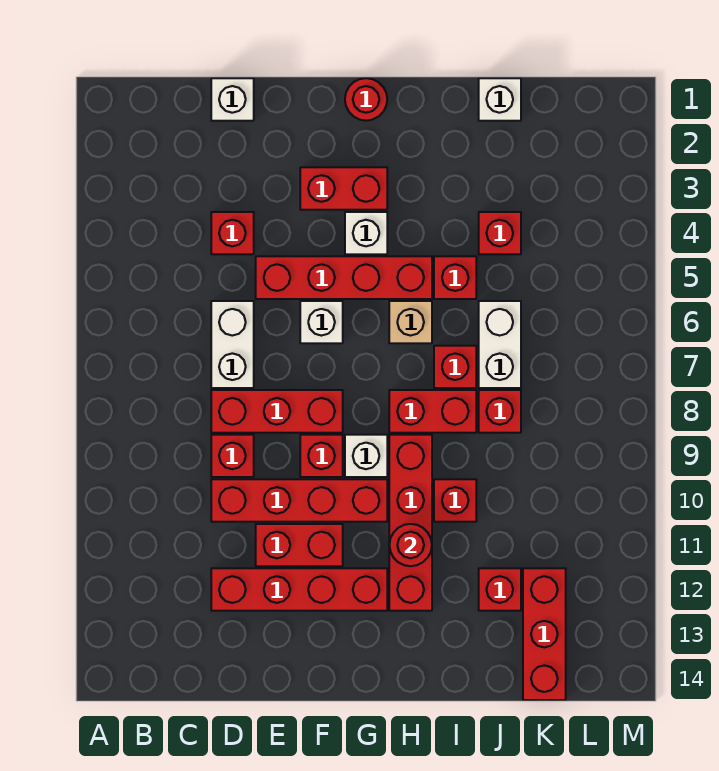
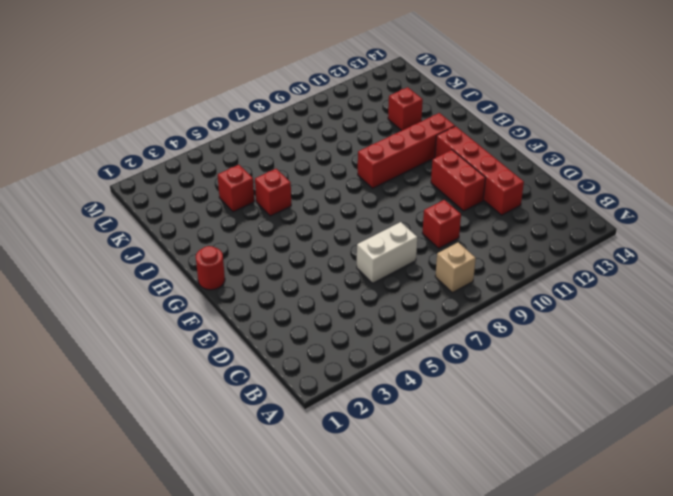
tan brick B8 level 1 -> tan brick H6 level 1
none -> white brick D1 level 1
none -> red brick D4 level 1
none -> red brick D8:F8 level 1

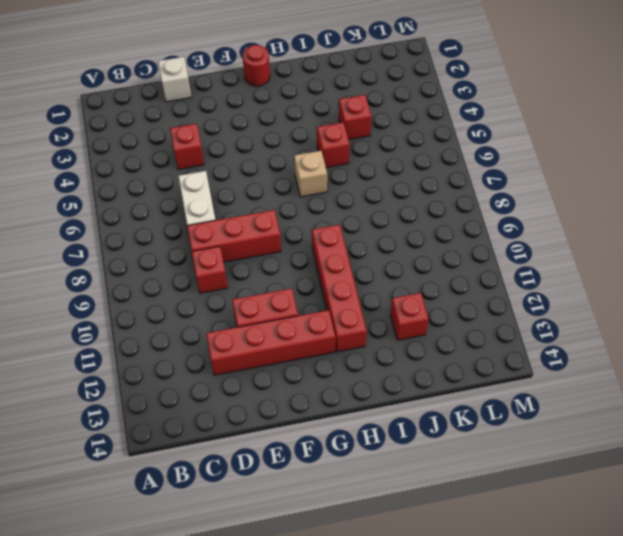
none -> red brick D10:G10 level 1
none -> red brick E5:H5 level 1
none -> red brick F3:G3 level 1

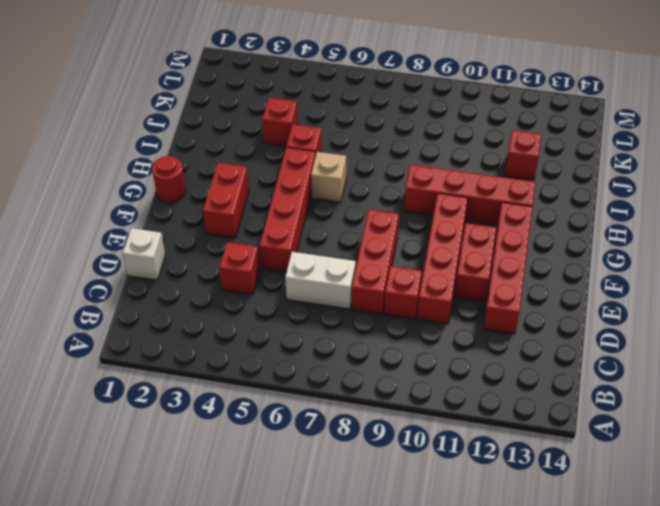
none -> white brick F6 level 1
none -> red brick F9 level 1
none -> white brick G4 level 1

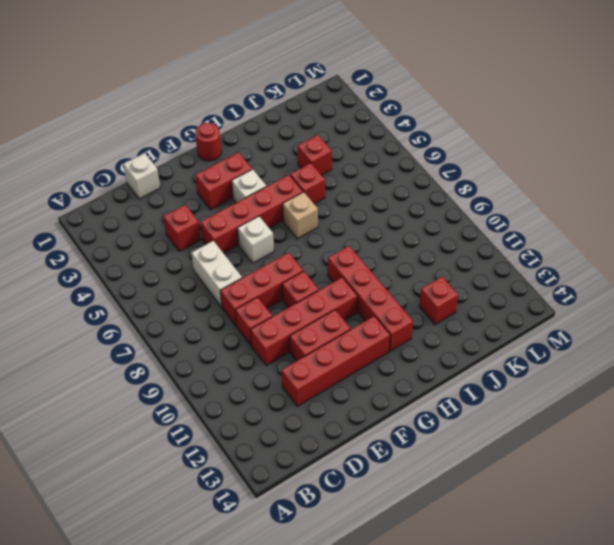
none -> white brick G9 level 1
none -> red brick H8:I8 level 1
none -> red brick I7 level 1

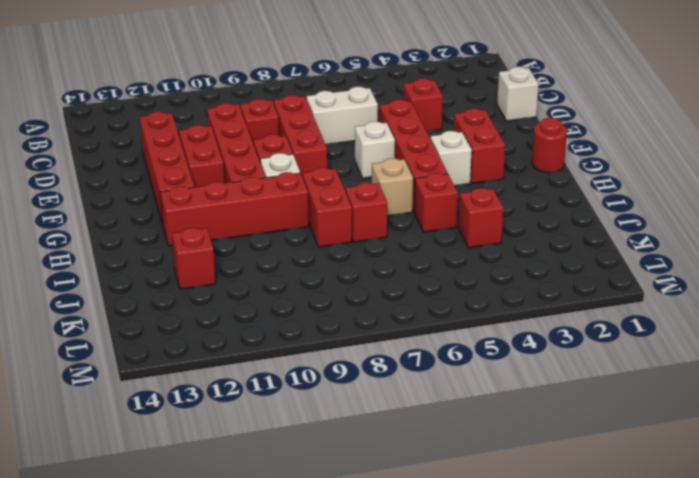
none -> red brick I10 level 1
none -> white brick J1 level 1
none -> white brick J6:J7 level 1

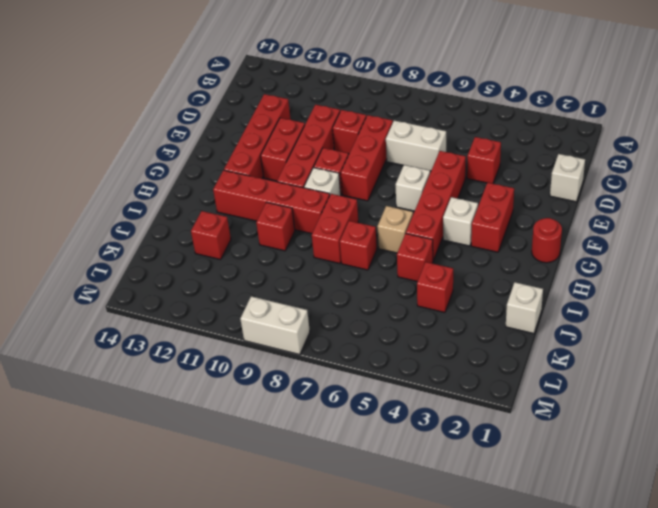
white brick M8:M9 level 1 -> white brick J6:J7 level 1
none -> red brick J8 level 1
none -> red brick K12:K14 level 1
none -> red round brick H11 level 2

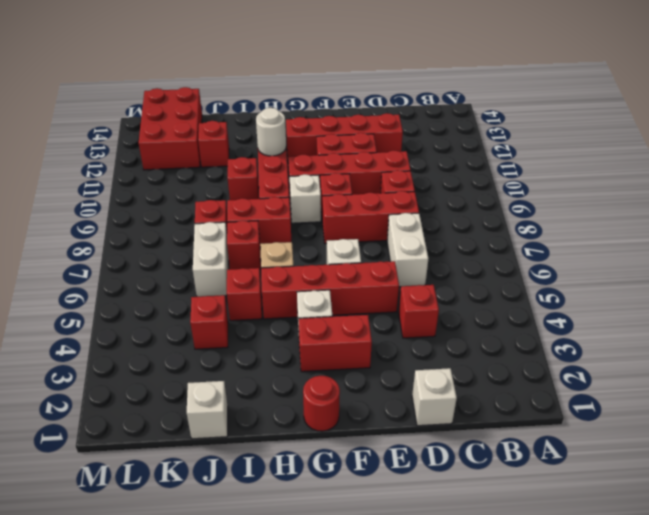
white round brick H11 level 2 -> red round brick H11 level 2
red brick K12:L14 level 1 -> red brick K12:K14 level 1

